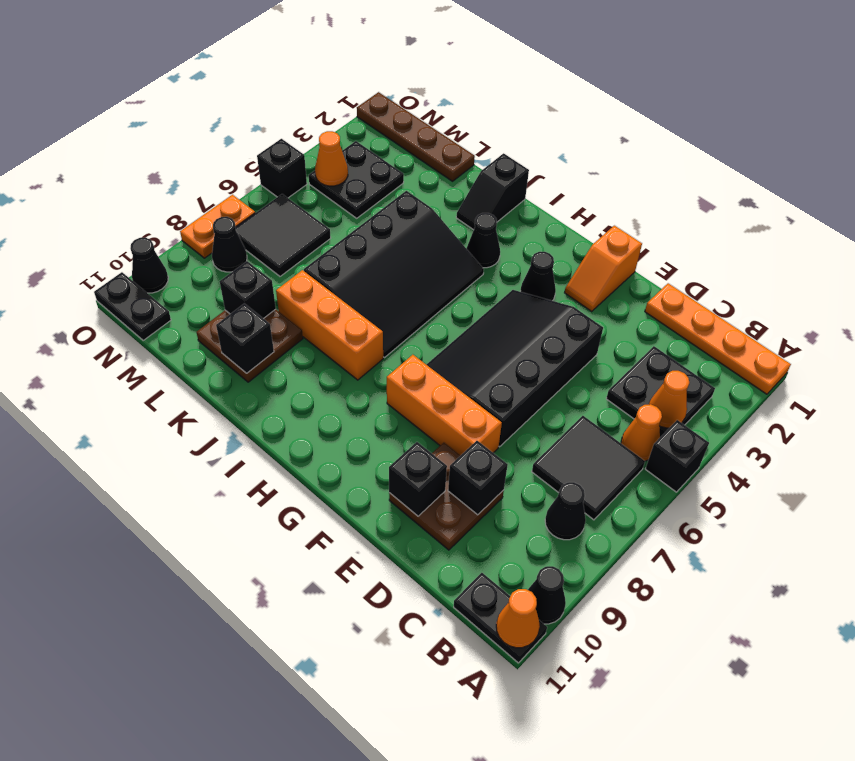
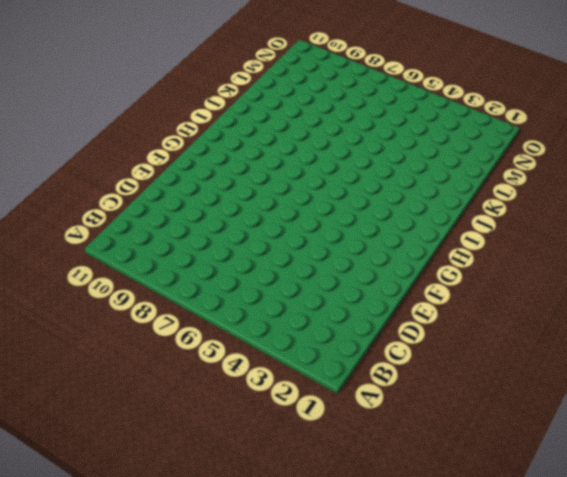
none -> orange plate A1:D1 level 1
none -> black brick A5 level 1
none -> black cone A10 level 1
none -> black plate A11:B11 level 1

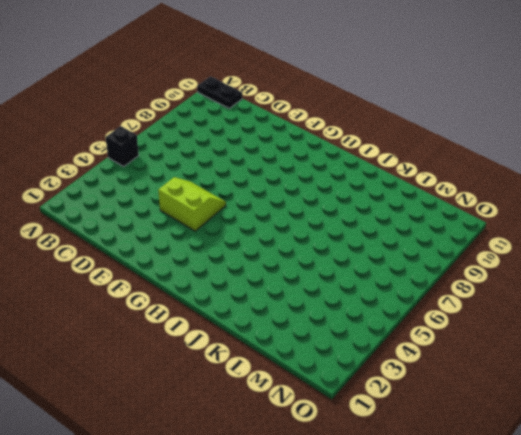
lime slope E4:F5 level 1 top 4 -> black slope E4:G7 level 1 top E
none -> orange plate A1:D1 level 1
none -> black cone A10 level 1
none -> black plate B3:C4 level 1
none -> orange cone B5 level 1

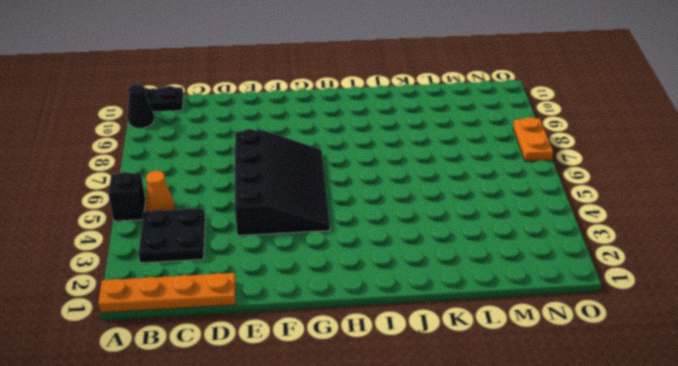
none -> black tile B6:C7 level 1
none -> black cone B8 level 1
none -> brown plate D9:E10 level 1
none -> orange brick E8:G8 level 1

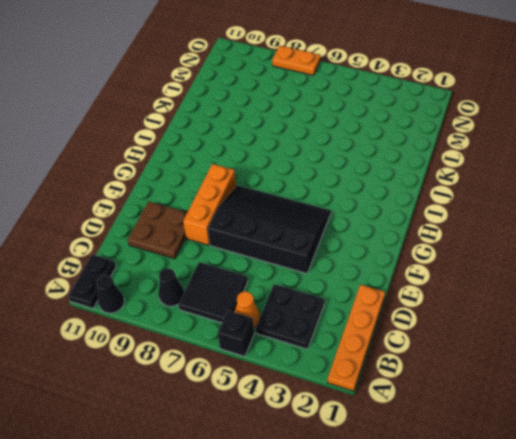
none -> orange slope F1:F2 level 1 top 1
none -> black cone G3 level 1
none -> black cone I3 level 1
none -> black slope I4:K7 level 1 top K

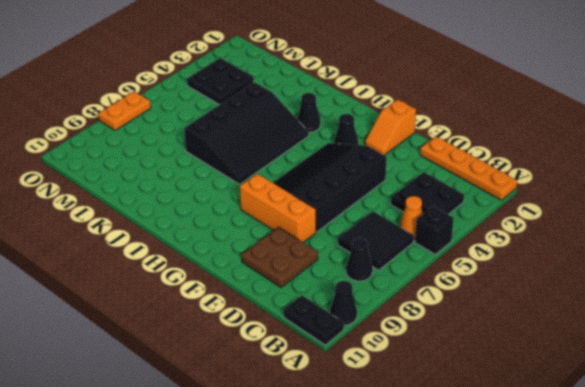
none -> orange brick I8:K8 level 1
none -> black slope J1:J2 level 1 top 1
none -> brown plate K9:L10 level 1
none -> brown plate L1:O1 level 1

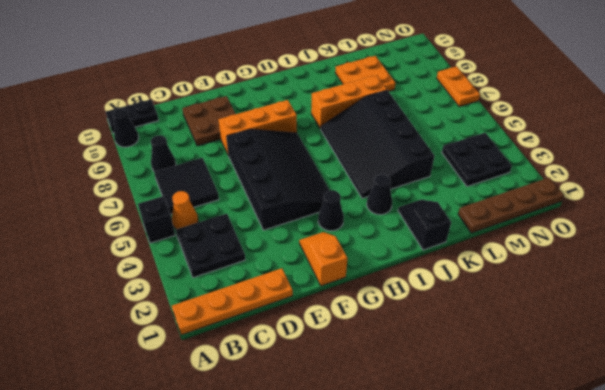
orange plate K9:L10 level 1 -> brown plate K9:L10 level 1
none -> black tile M6:N7 level 1
none -> black cone N8 level 1
none -> black plate N11:O11 level 1
none -> black brick O5 level 1

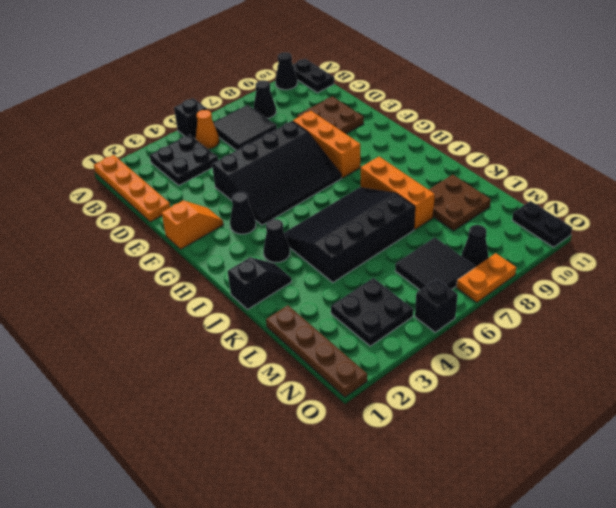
none -> black cone O10 level 1
none -> orange cone A11 level 2
none -> orange cone B4 level 2
none -> black brick D9 level 2

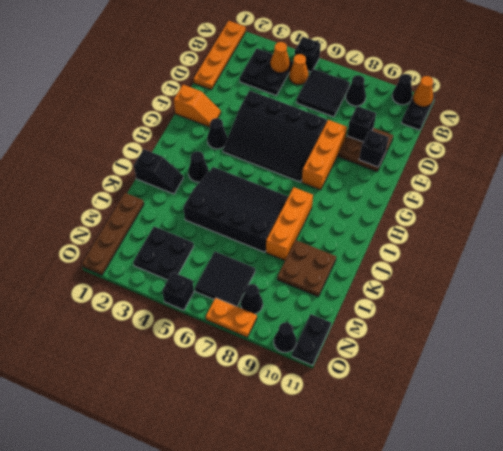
none -> black brick K10 level 2
none -> black brick L9 level 2
none -> orange cone N4 level 2

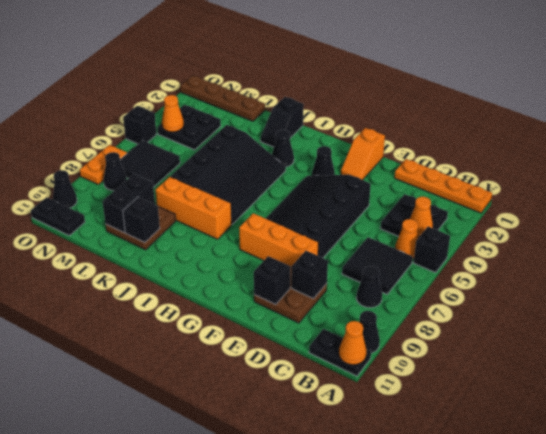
black brick L9:L10 level 2 -> black brick L9 level 2

